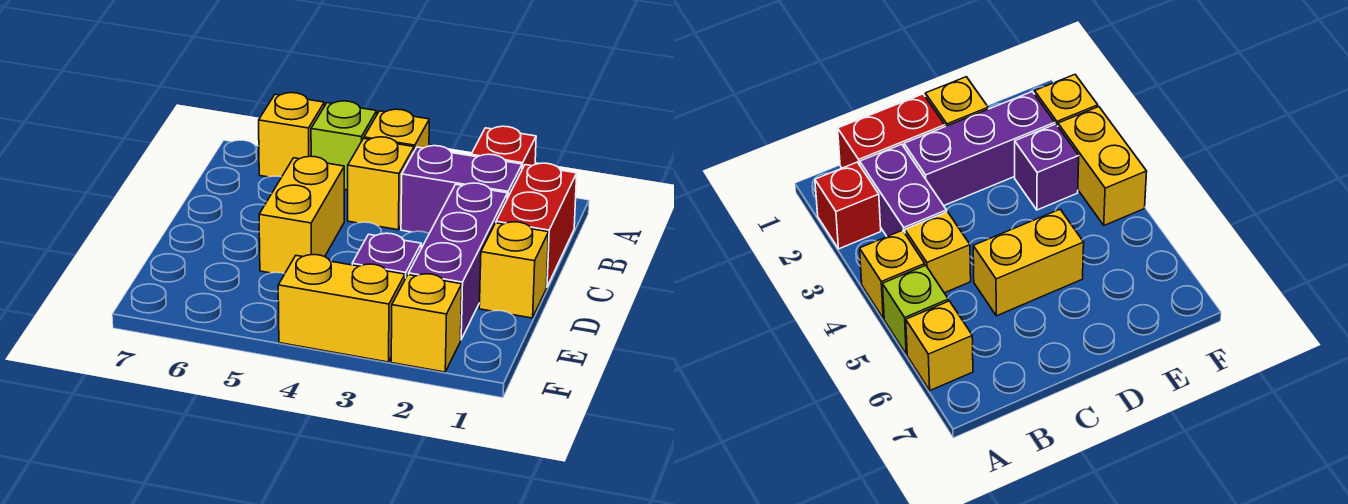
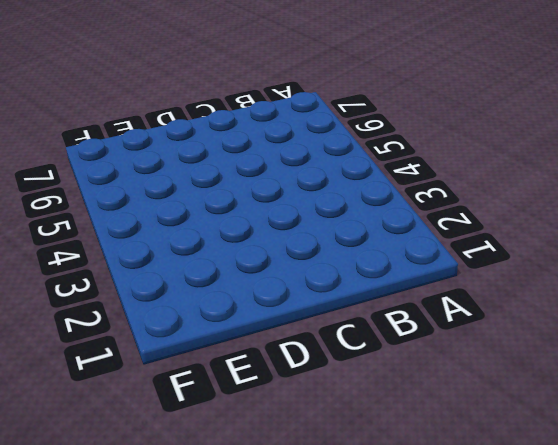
none -> red brick A2 level 1
none -> yellow brick A4 level 1
none -> lime brick A5 level 1

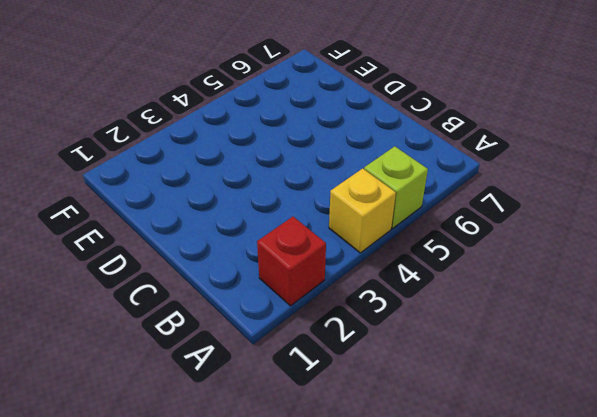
none -> yellow brick A6 level 1
none -> red brick B1:C1 level 1
none -> purple brick B2:B3 level 1

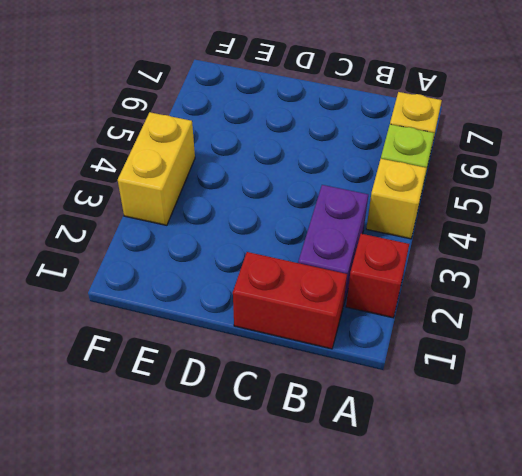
none -> yellow brick B4 level 1
none -> purple brick C2:E2 level 1
none -> yellow brick C5:D5 level 1

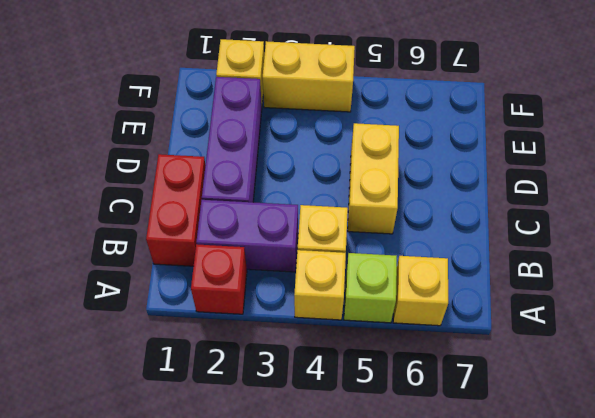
none -> yellow brick D1 level 1
none -> purple brick E3 level 1

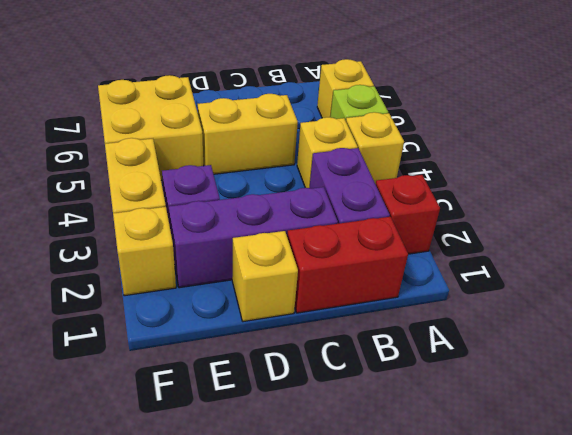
yellow brick E5:F6 level 1 -> none

